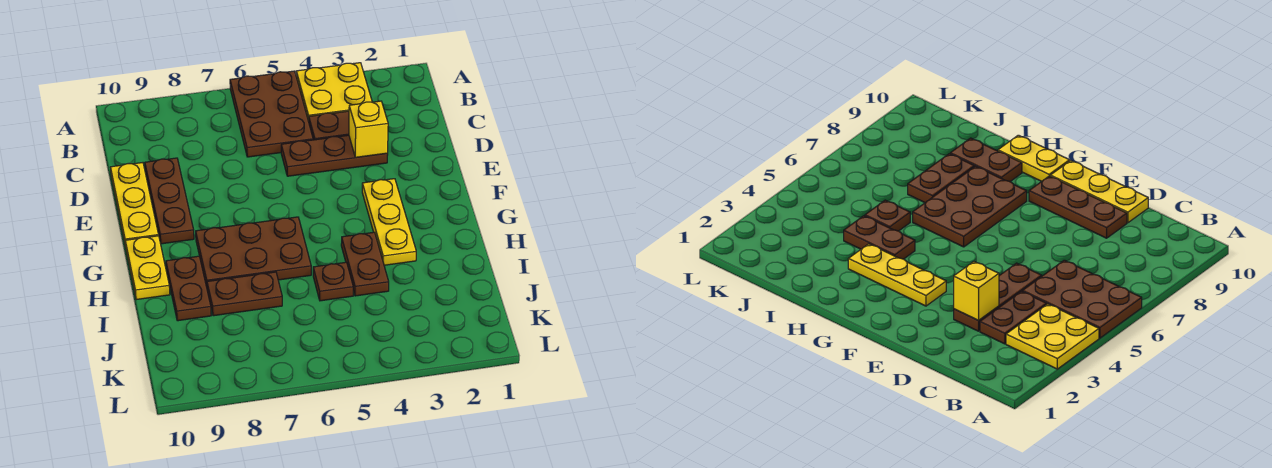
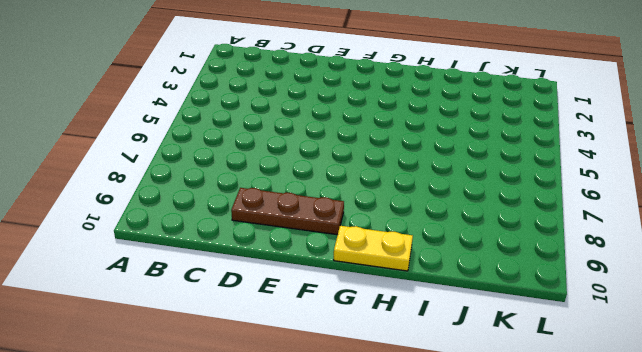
none -> yellow plate A3:B4 level 1
none -> brown plate A5:C6 level 1
none -> brown plate C3:C4 level 1

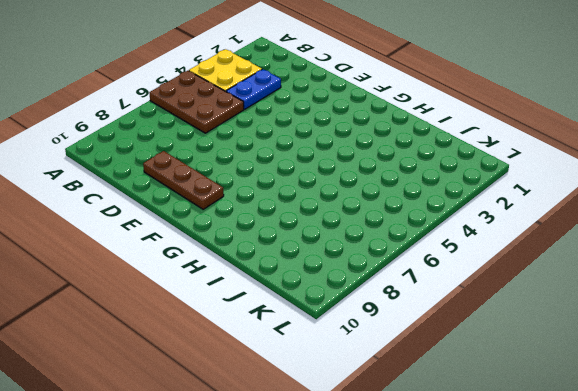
blue plate C3:C4 level 1 -> brown plate C3:C4 level 1
none -> brown plate D3:D5 level 1
none -> yellow plate D10:F10 level 1
none -> yellow plate F3:H3 level 1

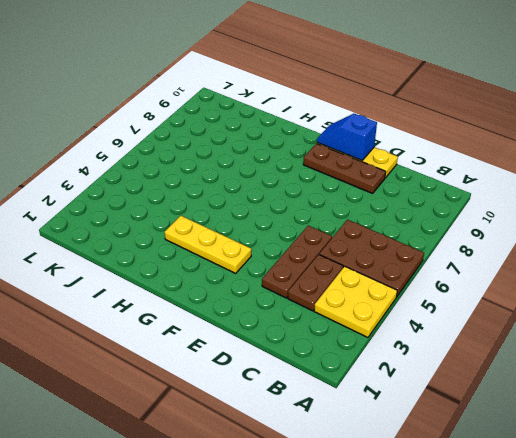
blue slope E10:F10 level 2 top E -> none
none -> brown plate G6:H8 level 1
none -> yellow plate G10:H10 level 1
none -> brown plate H4:I4 level 1

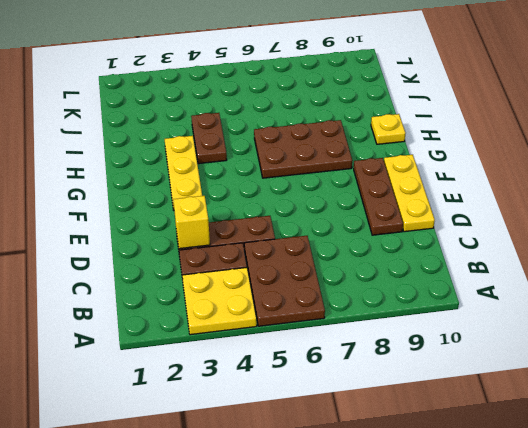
yellow plate H10 level 1 -> yellow plate G10:H10 level 1
none -> brown plate H9:I9 level 1
none -> brown plate I5 level 1
none -> brown plate I7:I8 level 1

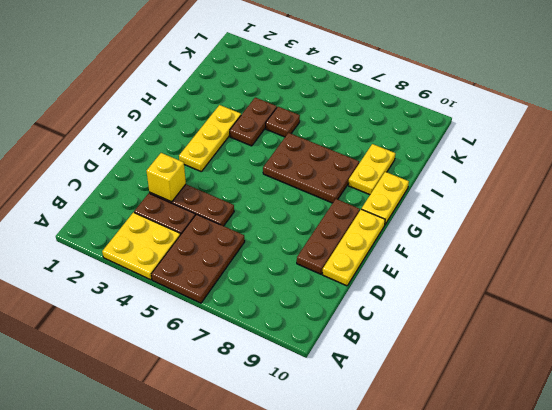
yellow plate H9:I9 level 1 -> brown plate H9:I9 level 1
none -> brown plate I7:I8 level 1

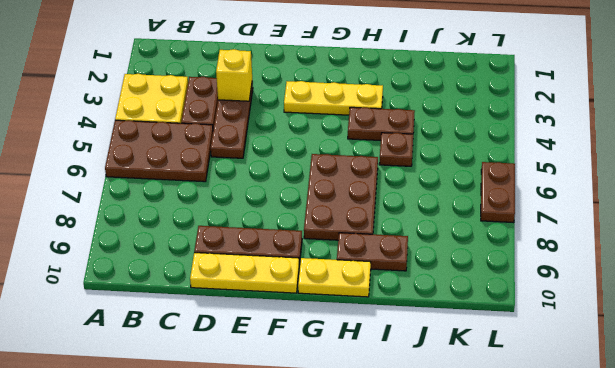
brown plate L6:L7 level 1 -> brown plate I7:I8 level 1

